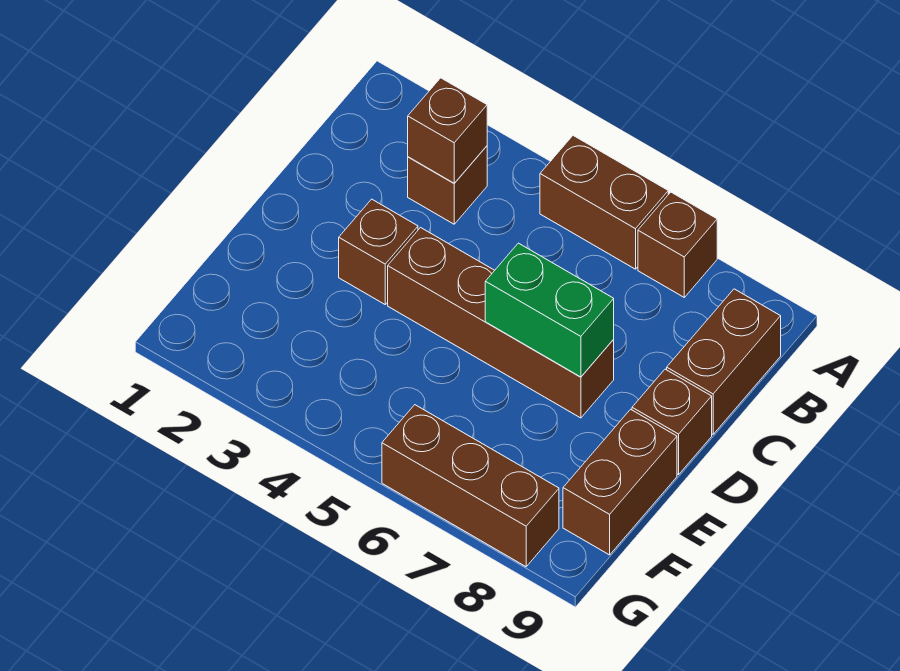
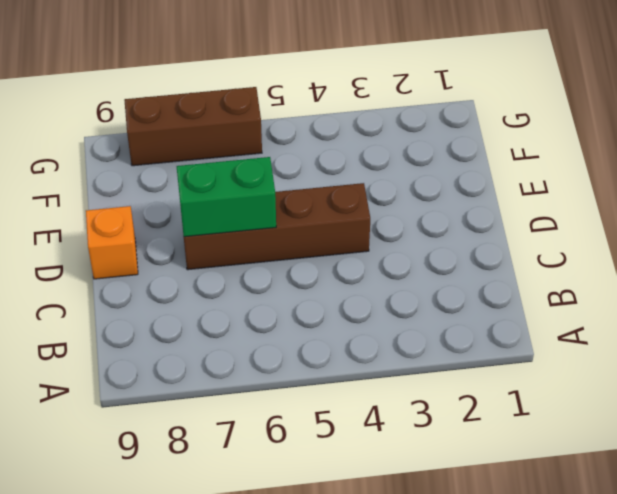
orange brick D9 level 1 -> brown brick D9 level 1
none -> brown brick A5:A6 level 1
none -> brown brick A7 level 1

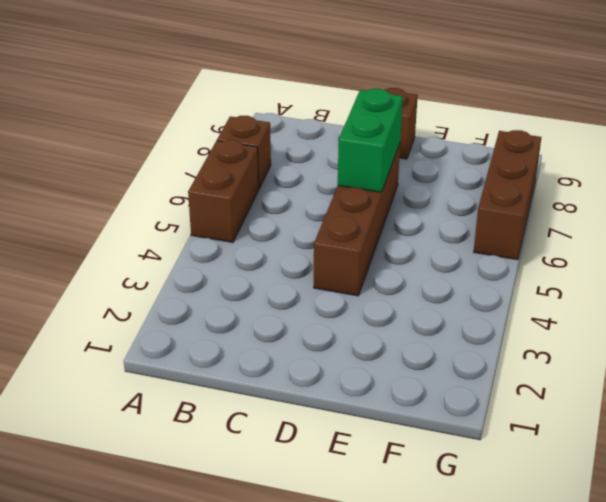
none -> brown brick B3 level 1
none -> brown brick B9:C9 level 1

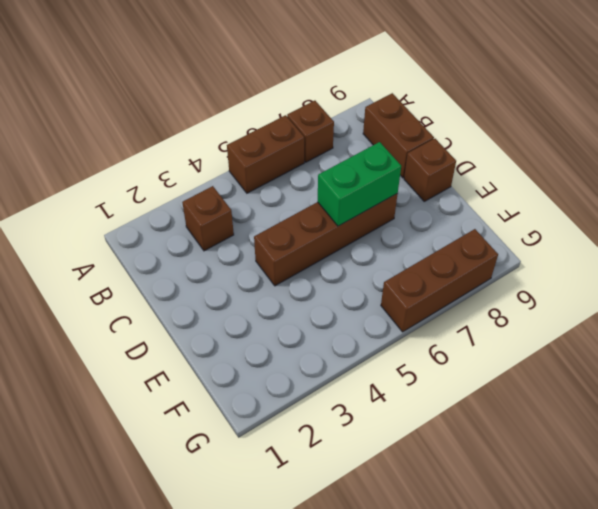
none -> brown brick D3 level 1
none -> brown brick E9:F9 level 1

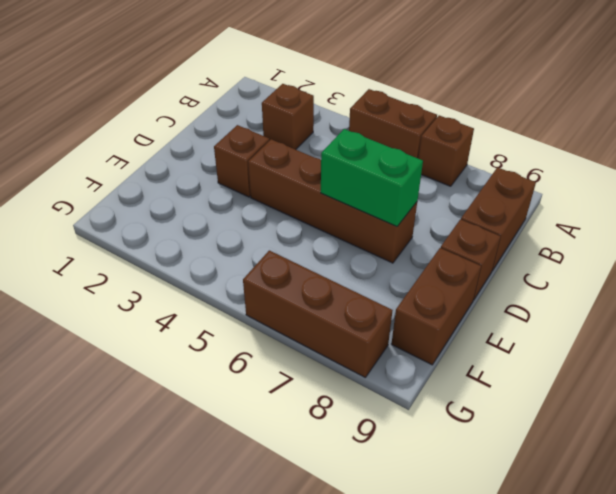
none -> brown brick B3 level 2

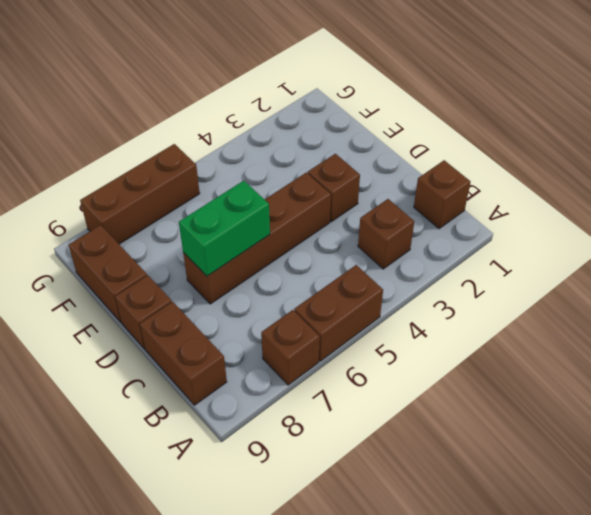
brown brick B1 level 1 -> brown brick B3 level 2

